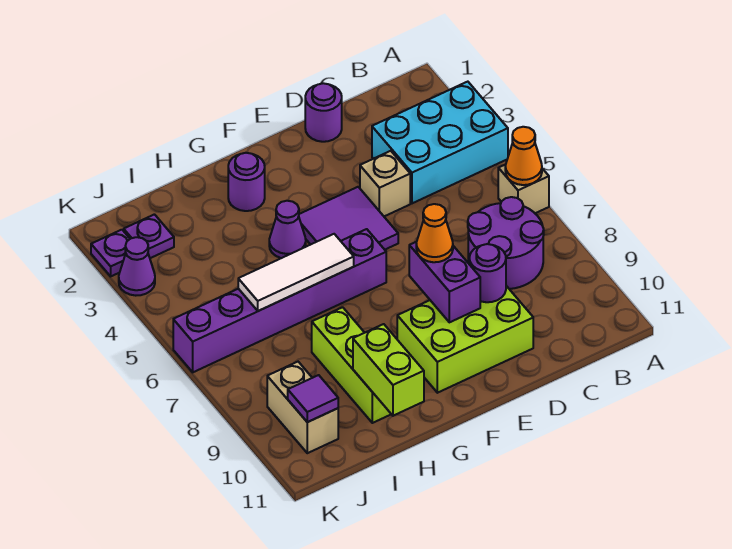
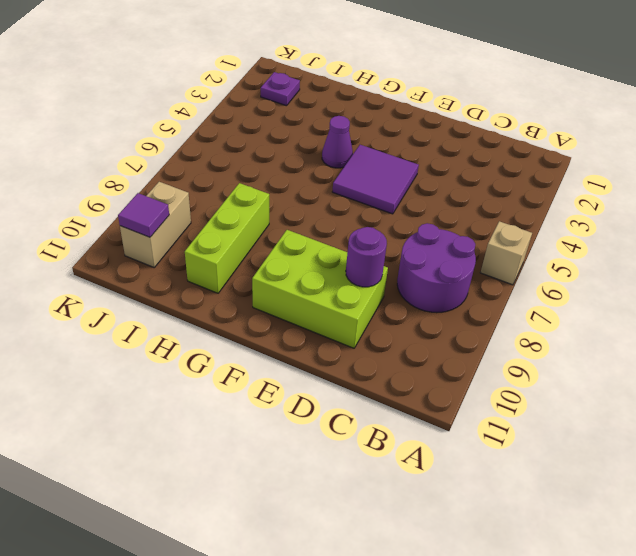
none -> cyan brick A3:C4 level 1
none -> purple round brick D1 level 1
none -> tan brick D4 level 1

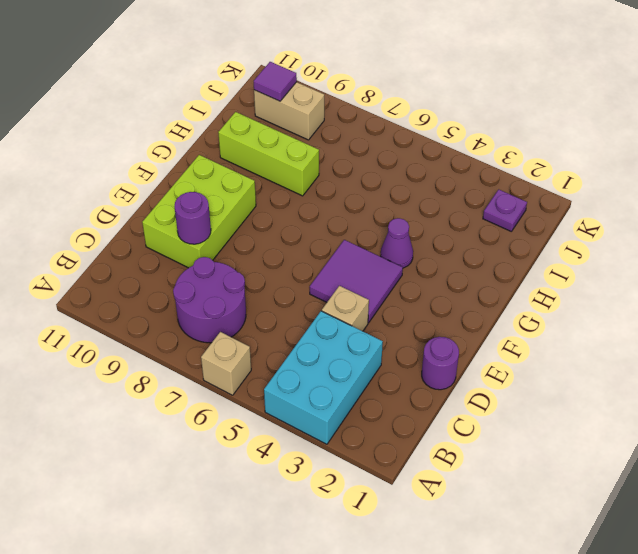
none -> purple brick F6:K6 level 1
none -> purple round brick G2 level 1
none -> purple plate K2 level 1

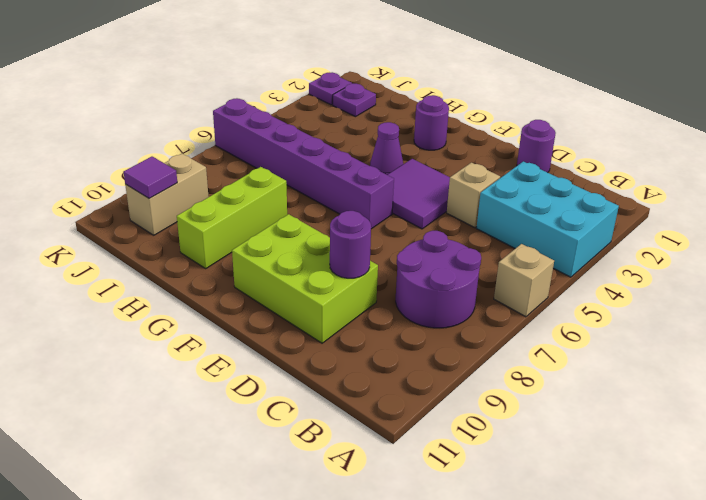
none -> purple cone K3 level 1
none -> orange cone A6 level 2
none -> purple brick E8:E9 level 2

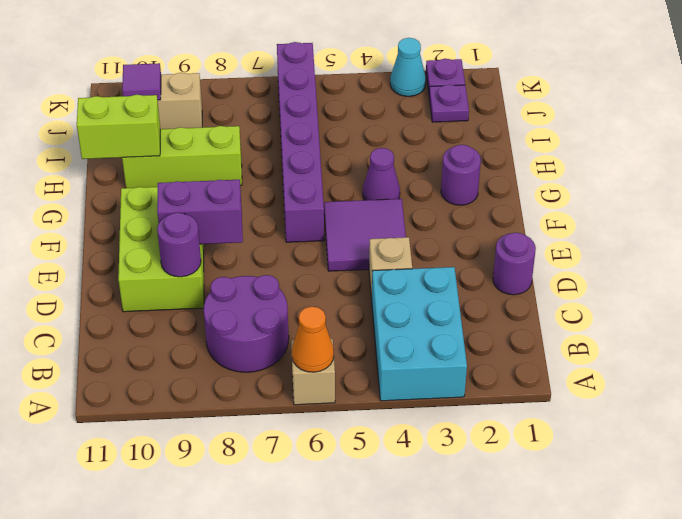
cyan cone K3 level 1 -> purple cone K3 level 1
none -> white tile G6:I6 level 2
none -> orange cone E8 level 3

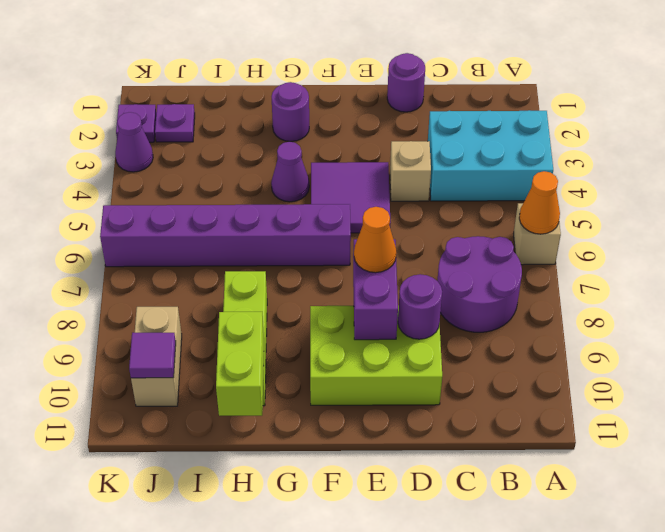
none -> white tile G6:I6 level 2

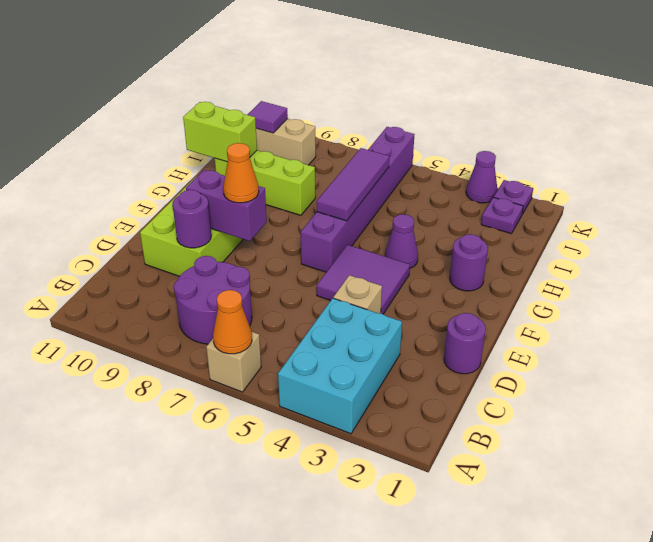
purple tile G6:I6 level 2 -> white tile G6:I6 level 2

